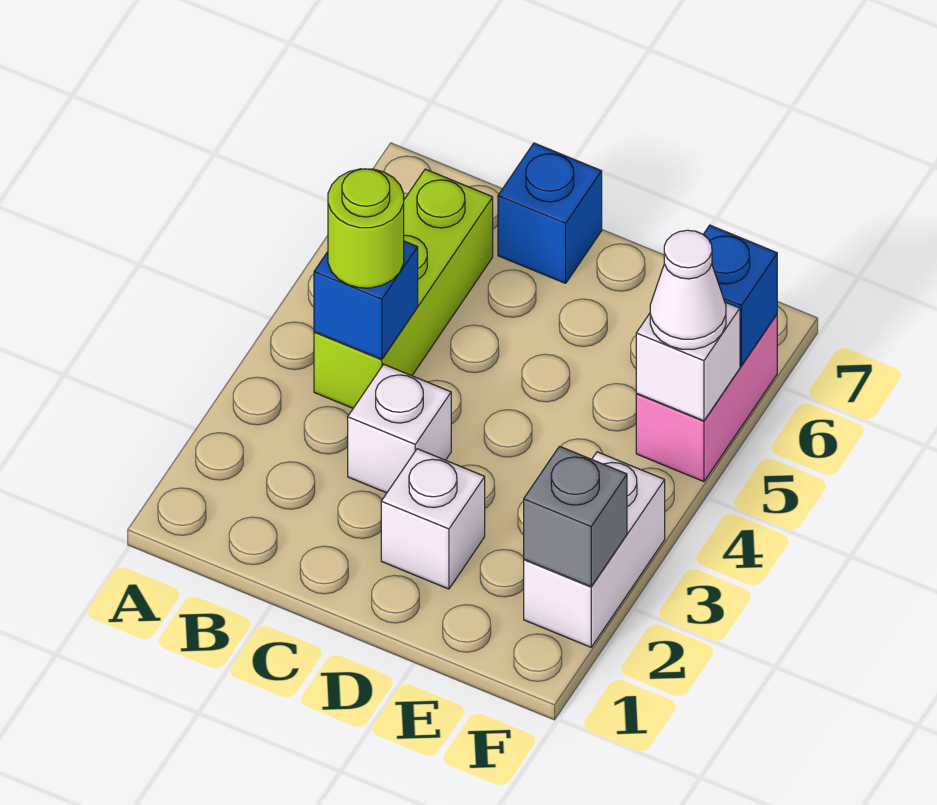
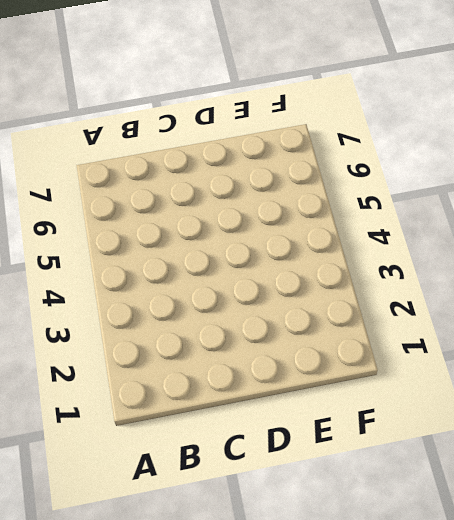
none -> lime brick B4:B6 level 1
none -> white brick C3 level 1
none -> blue brick C7 level 1

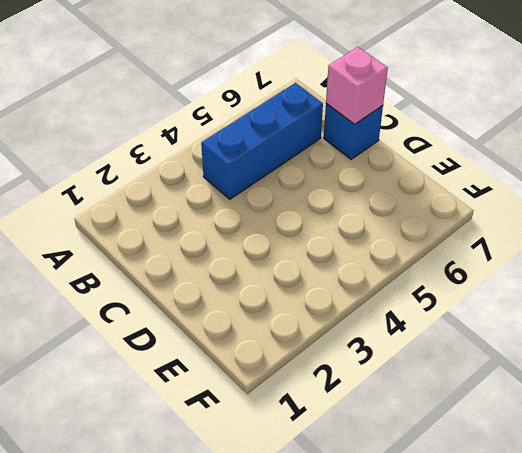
blue brick B4:B6 level 1 -> lime brick B4:B6 level 1
pink brick C7 level 2 -> none
none -> white brick C3 level 1
none -> white brick D2 level 1
none -> white brick F2:F3 level 1

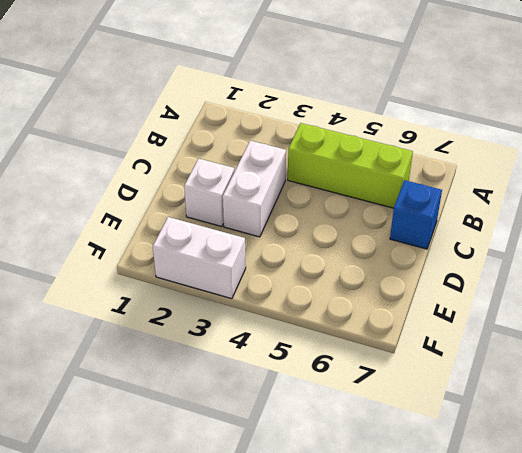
white brick C3:D3 level 1 -> white brick C3 level 1
none -> pink brick F5:F6 level 1
none -> blue brick B4 level 2
none -> grey brick F2 level 2

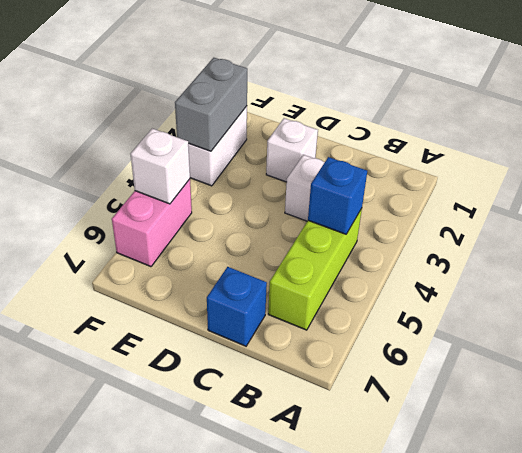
grey brick F2:F3 level 2 -> grey brick F2 level 2
none -> blue brick F6 level 2
none -> lime round brick B4 level 3
none -> white cone F5 level 3

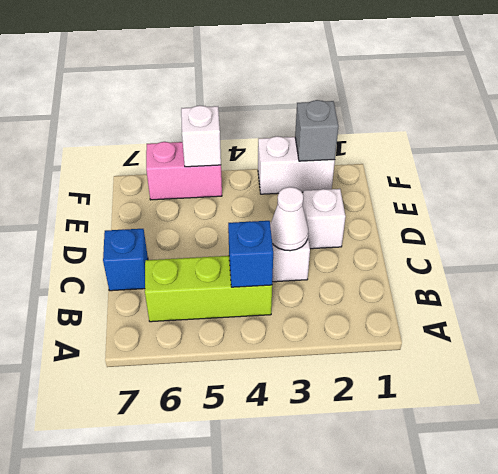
white cone C3 level 2 -> white cone F5 level 3
none -> blue brick F6 level 2
none -> lime round brick B4 level 3

